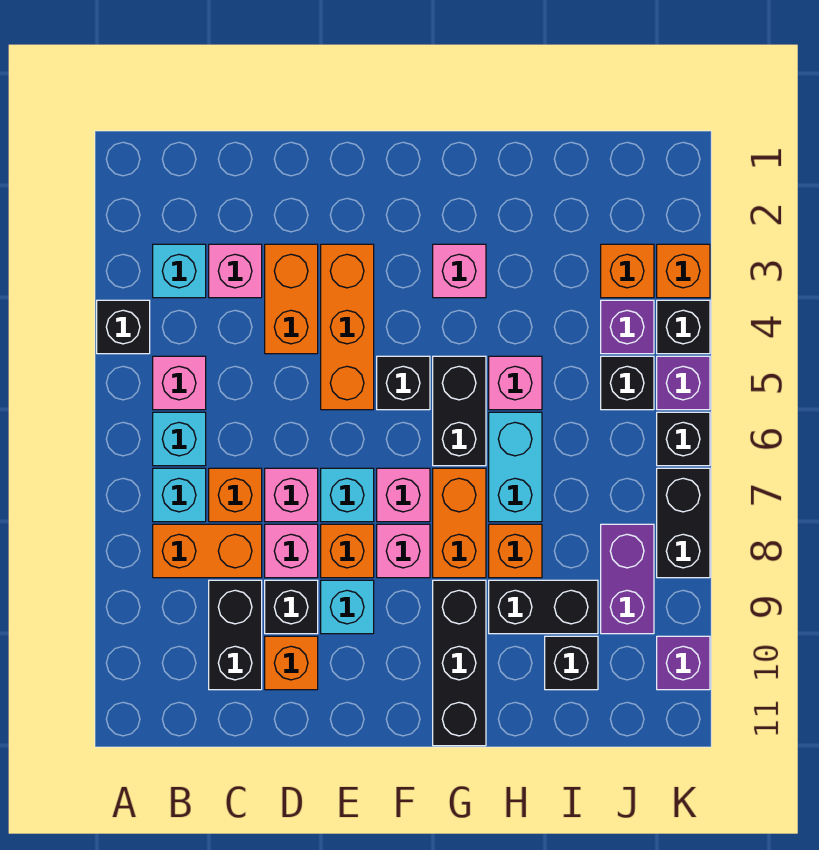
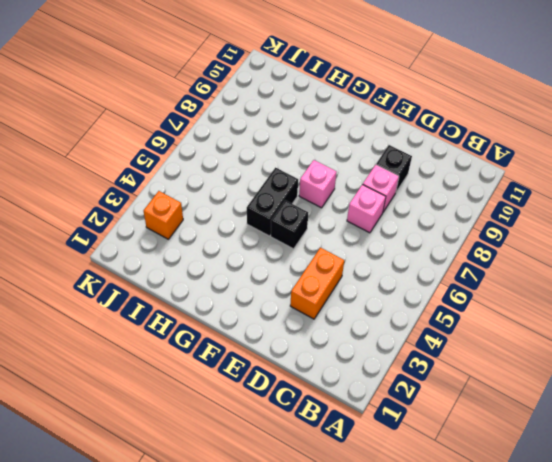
none -> black brick A4 level 1
none -> cyan brick B3 level 1
none -> pink brick B5 level 1
none -> cyan brick B6 level 1

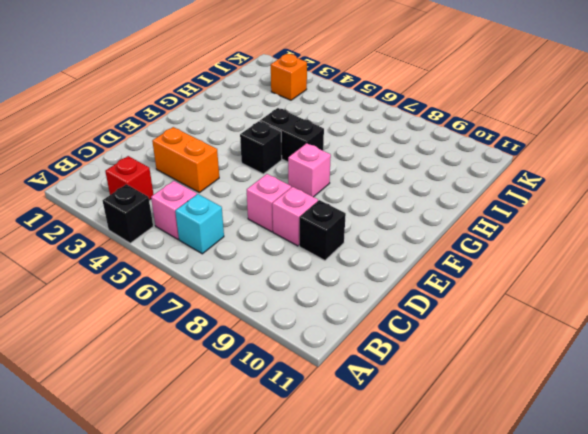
red brick B3 level 1 -> cyan brick B3 level 1
none -> cyan brick B7 level 1
none -> orange brick B8:C8 level 1
none -> pink brick C3 level 1
none -> orange brick C7 level 1

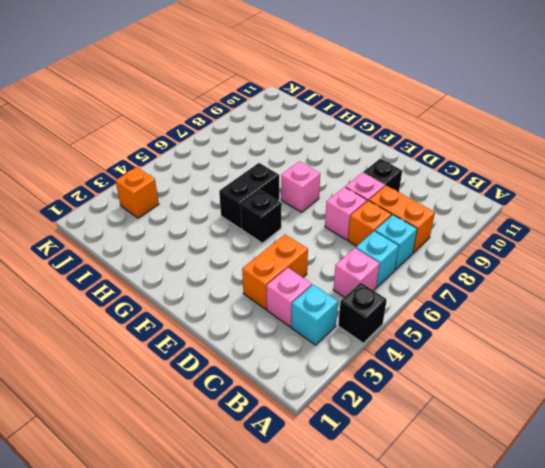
none -> black brick C9:C10 level 1
none -> orange brick D10 level 1
none -> orange brick E3:E5 level 1
none -> cyan brick E7 level 1

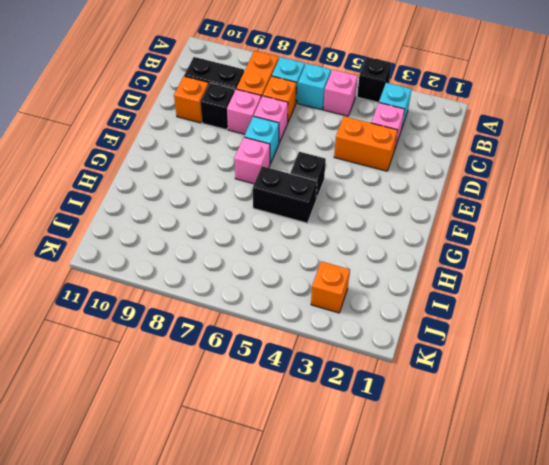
none -> orange brick E3:E5 level 1
none -> orange brick E8 level 1
none -> cyan brick E9 level 1
none -> pink brick F8 level 1

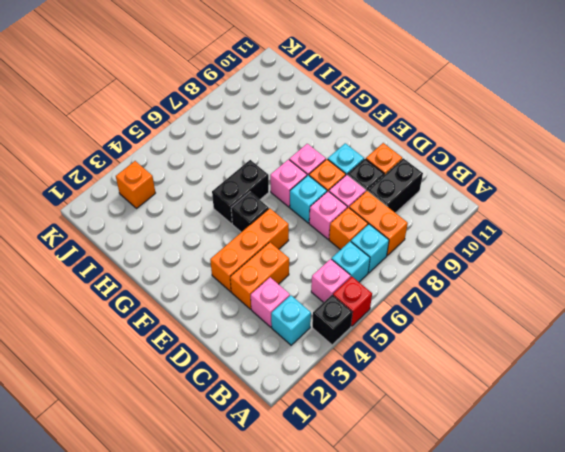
red brick A5 level 1 -> none
none -> pink brick G3 level 1
none -> orange brick G7:G8 level 1
none -> black brick G9:G11 level 1
none -> pink brick H5 level 1

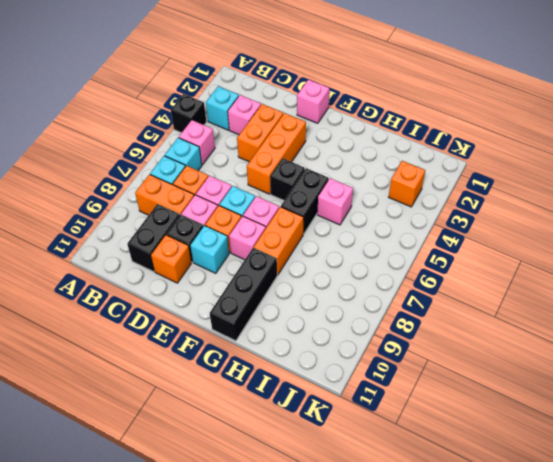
pink brick E1 level 1 -> pink brick G3 level 1
none -> cyan brick H6:H7 level 1
none -> orange brick H8 level 1
none -> black brick H9:I9 level 1
none -> black brick I10 level 1

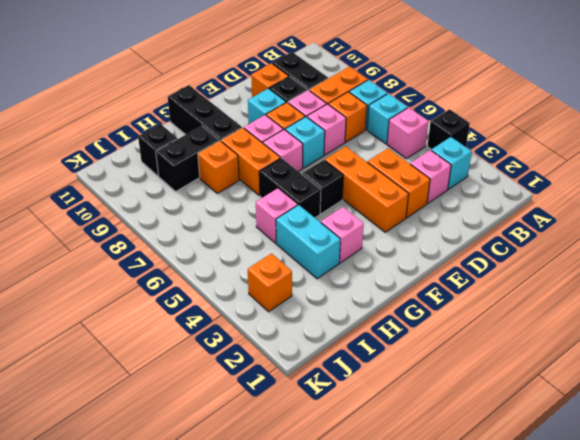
cyan brick H3:H4 level 1 -> cyan brick H6:H7 level 1
none -> purple brick J4 level 1
none -> black brick J5 level 1
none -> purple brick J8:J9 level 1
none -> orange brick K3 level 1

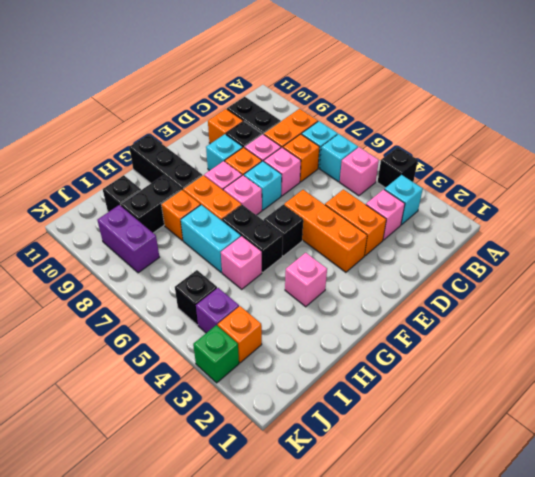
green brick K3 level 1 -> orange brick K3 level 1
none -> black brick K4 level 1
none -> purple brick K5 level 1
none -> black brick K6 level 1
none -> black brick K7:K8 level 1

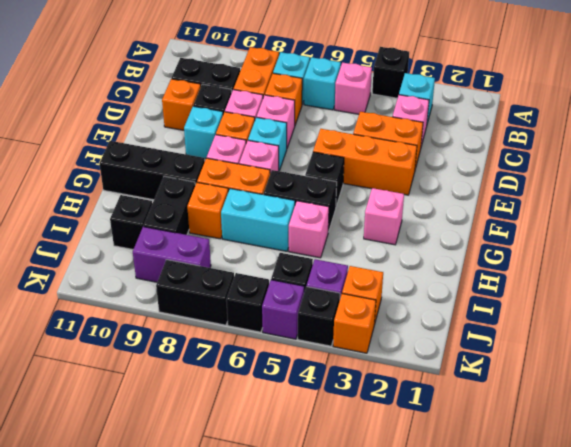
none -> purple brick K10 level 1

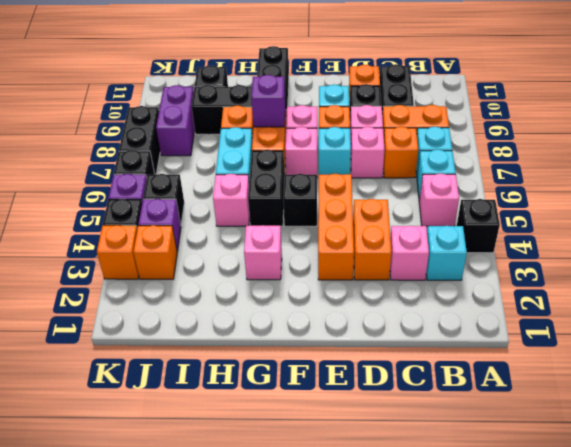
purple brick G8 level 2 -> purple brick K10 level 1

